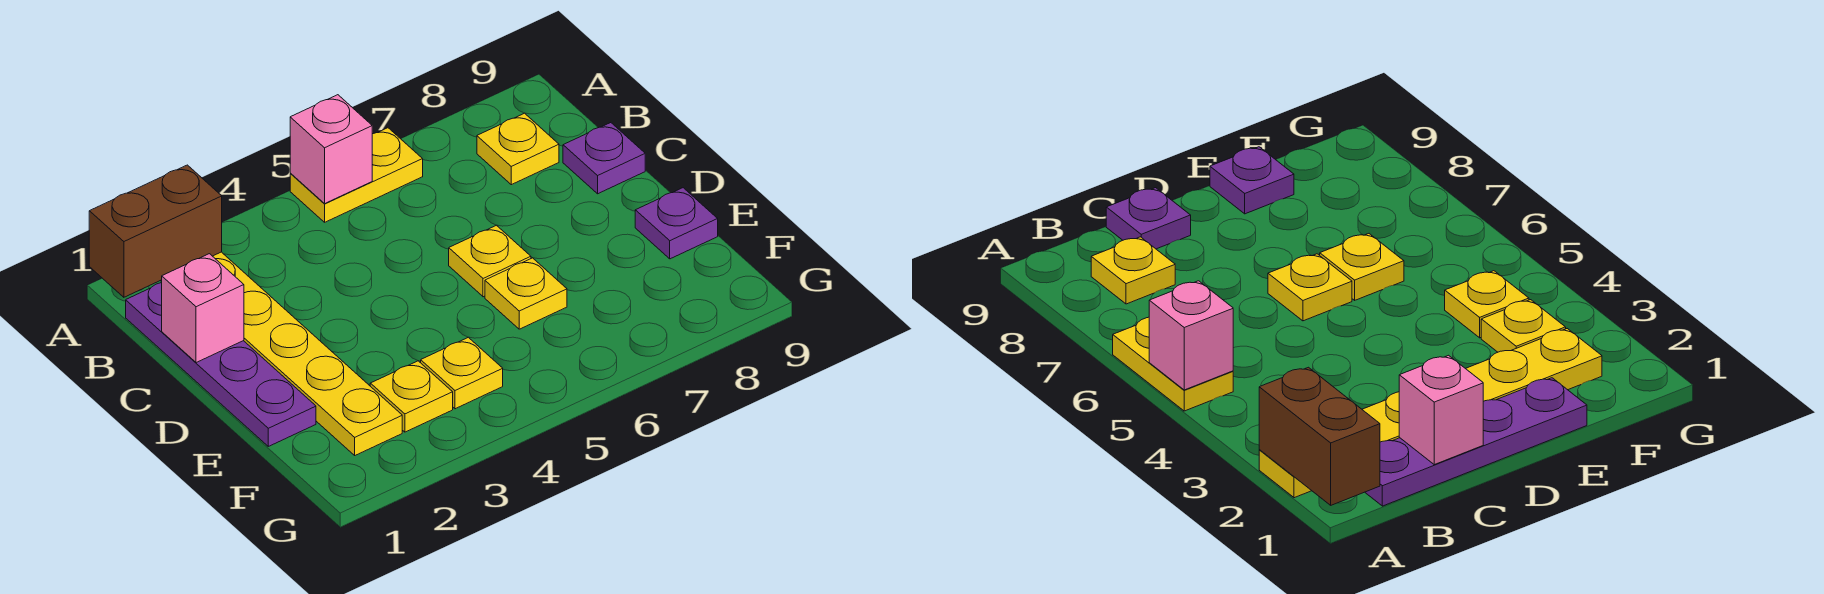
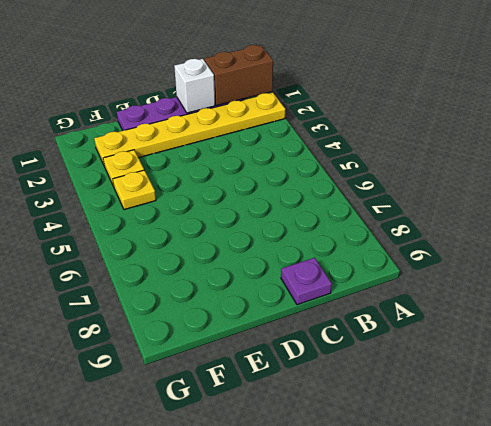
brown brick A1:B1 level 2 -> brown brick A1:A2 level 2
white brick C1 level 2 -> pink brick C1 level 2
none -> yellow plate A5:A6 level 1
none -> yellow plate B8 level 1
none -> yellow plate D6 level 1

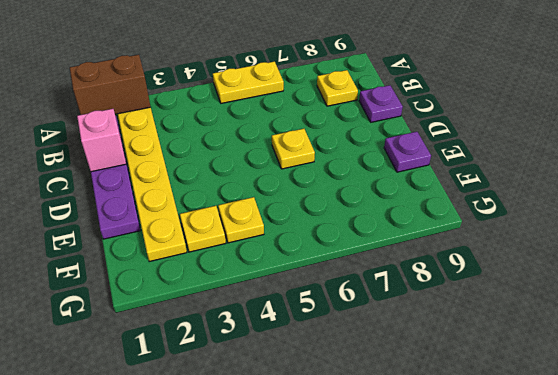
none -> yellow plate E6 level 1
none -> pink brick A5 level 2

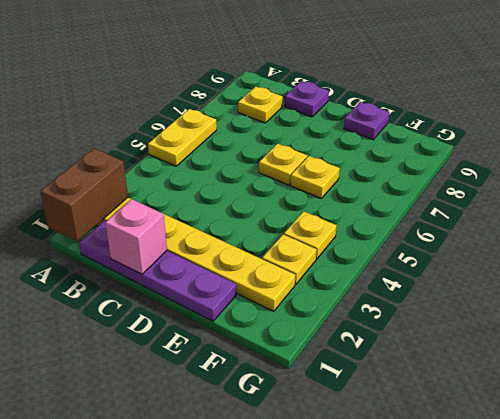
none -> pink brick A5 level 2

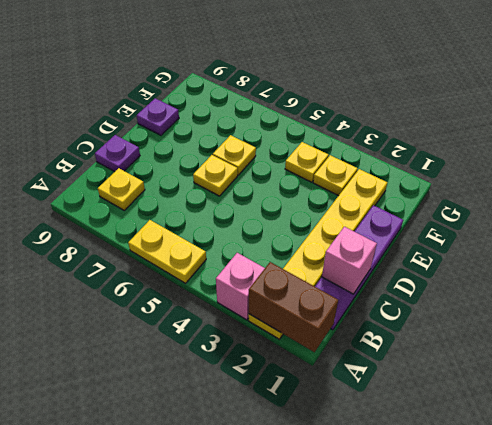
pink brick A3 level 1 -> pink brick A5 level 2

